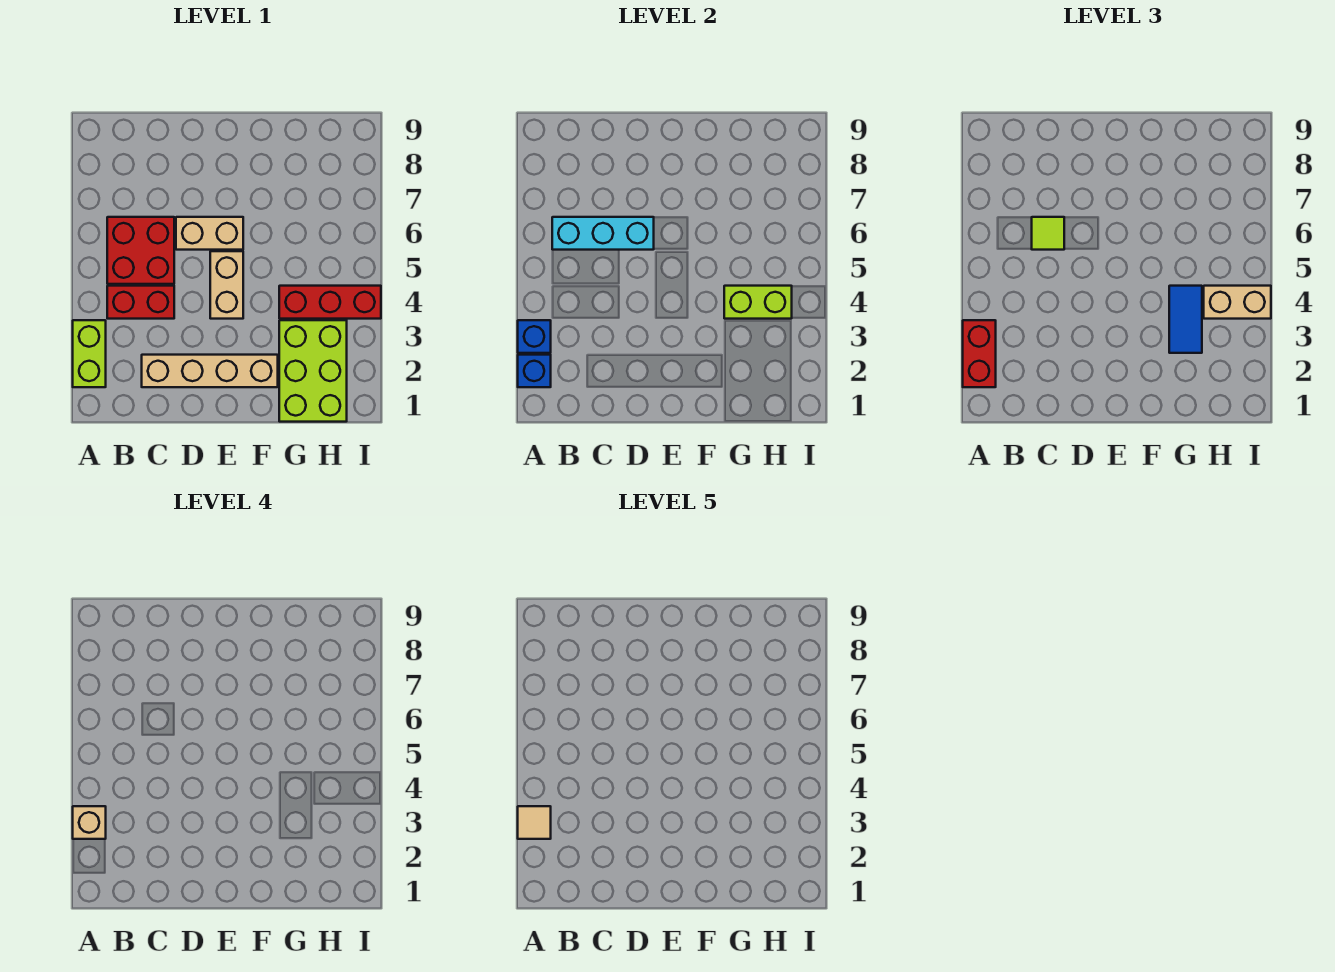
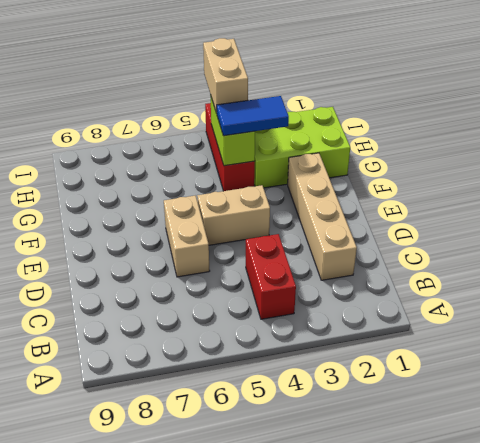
none -> lime brick A2:A3 level 1
none -> red brick B5:C6 level 1
none -> blue brick A2 level 2

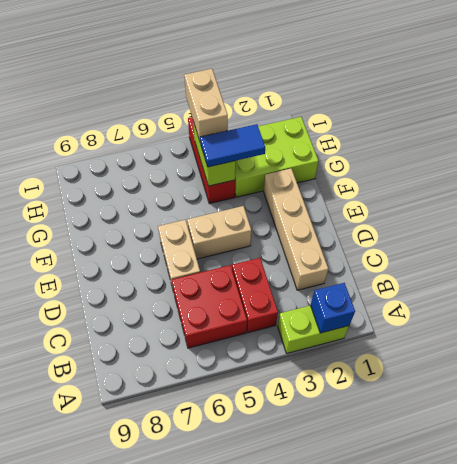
none -> blue brick A3 level 2
none -> cyan brick B6:D6 level 2
none -> red brick A2:A3 level 3

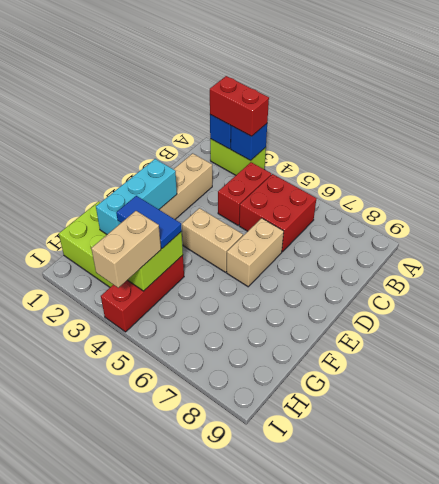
cyan brick E2:G2 level 2 -> cyan brick B6:D6 level 2
none -> lime tile C6 level 3
none -> tan brick A3 level 4
none -> tan tile A3 level 5

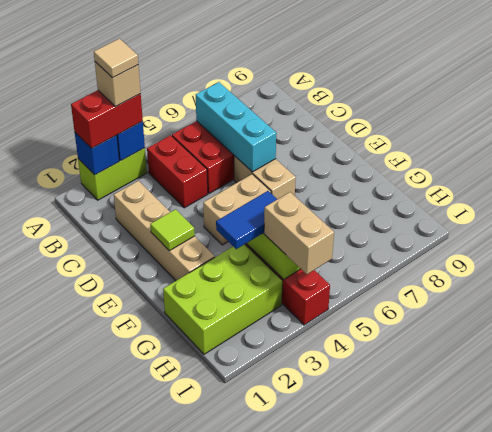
lime tile E2 level 2 -> lime tile C6 level 3

